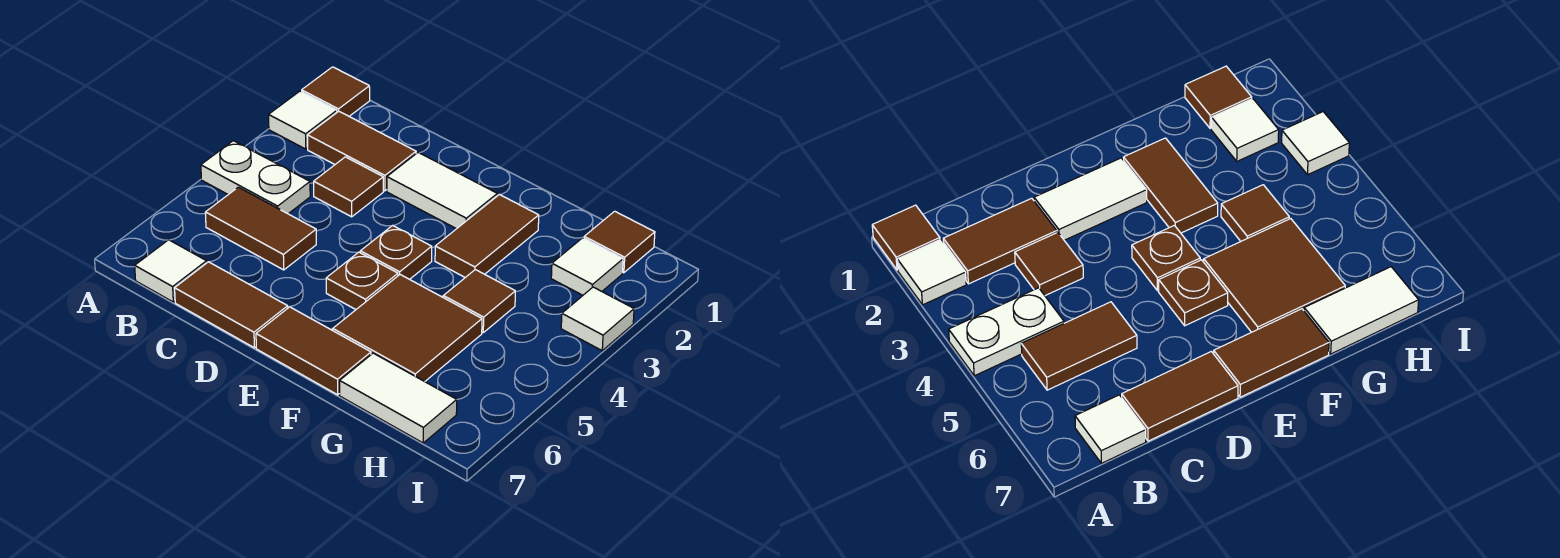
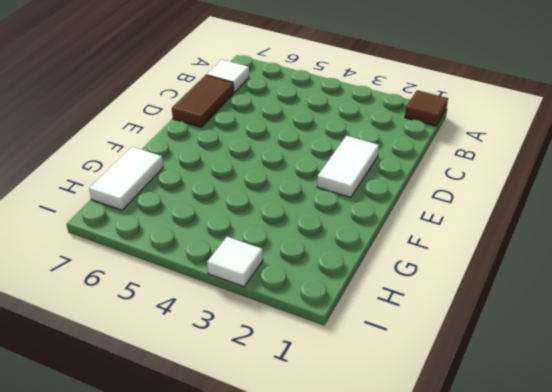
none -> white tile A2 level 1
none -> white plate A4:B4 level 1
none -> brown tile B2:C2 level 1

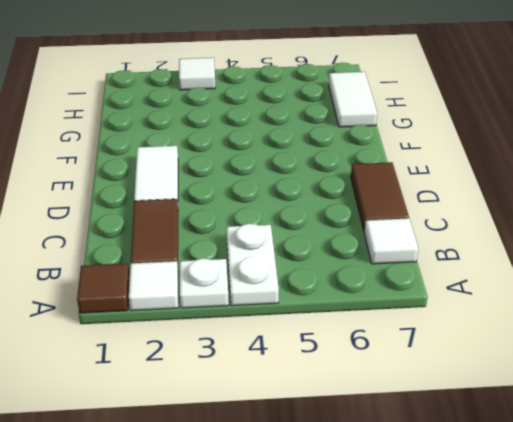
white plate A3 level 1 -> none
none -> brown tile B5:C5 level 1
none -> brown tile C3 level 1
none -> brown plate E4 level 1

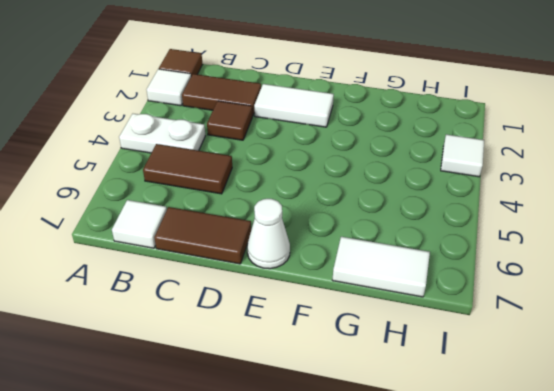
white cone E7 level 1 -> brown tile E7:F7 level 1
none -> brown plate E4 level 1
none -> brown plate E5 level 1
none -> brown tile F2:F3 level 1

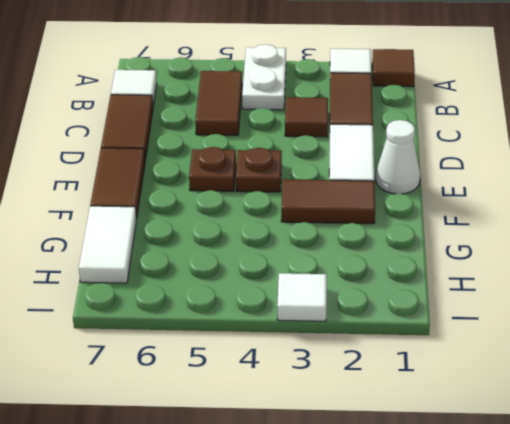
white cone E1 level 1 -> none
none -> brown tile F5:G6 level 1
none -> brown tile G4 level 1
none -> brown tile H1 level 1

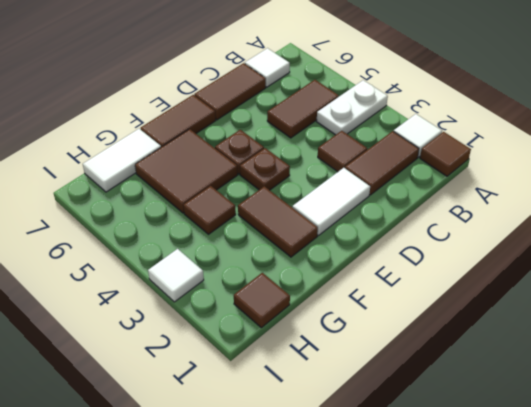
none -> white tile H2 level 1

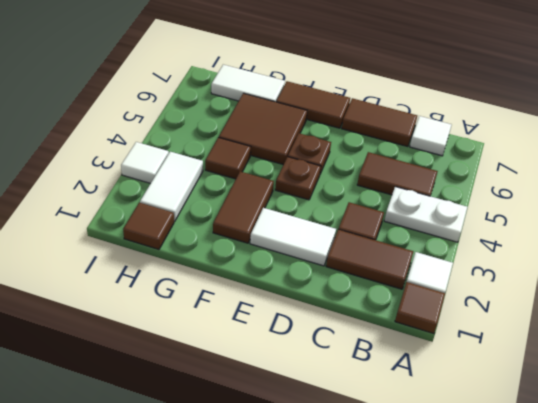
white tile H2:H3 level 1 -> white tile H2 level 1

